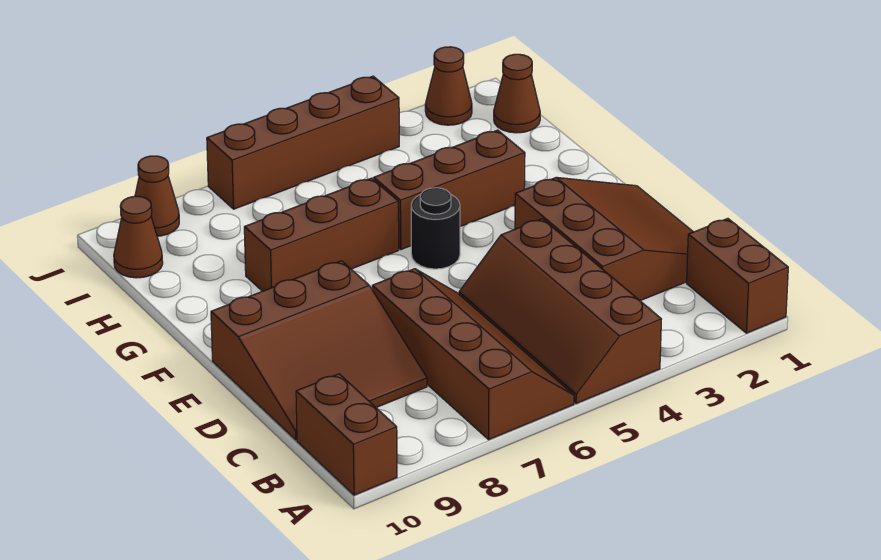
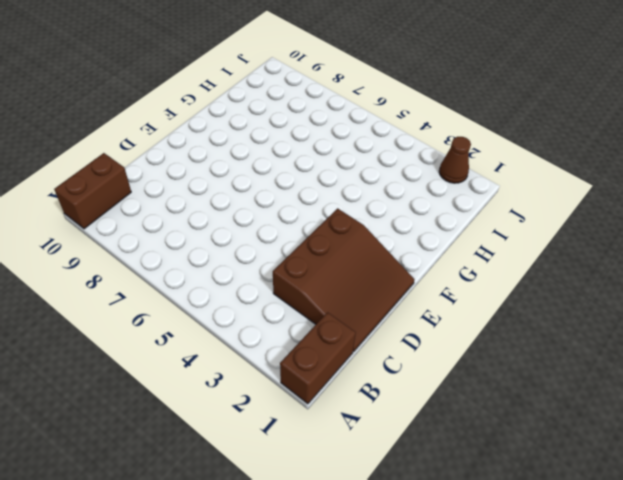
none -> brown slope A4:D5 level 1 top 4
none -> brown slope A6:D7 level 1 top 7
none -> brown slope C8:E10 level 1 top E

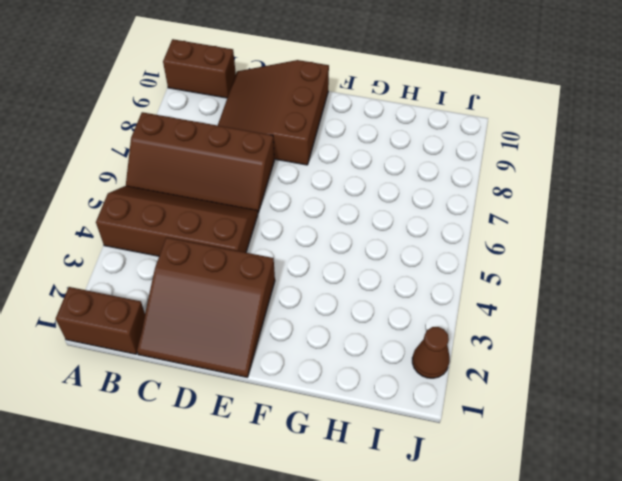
none -> black round brick F5 level 1
none -> brown brick G3:G5 level 1
none -> brown brick G6:G8 level 1

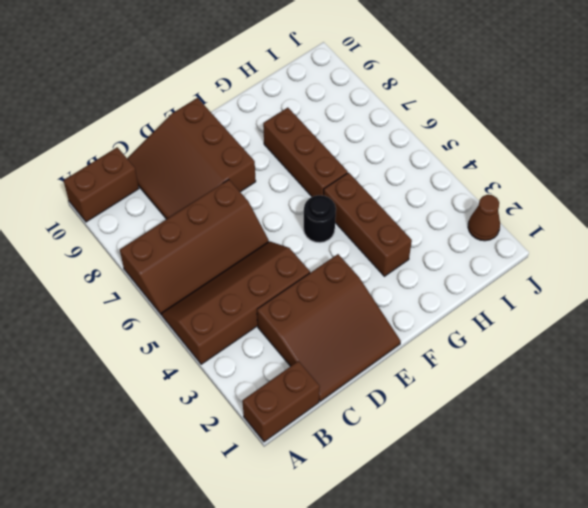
none -> brown cone I1 level 1
none -> brown cone I10 level 1
none -> brown brick J4:J7 level 1

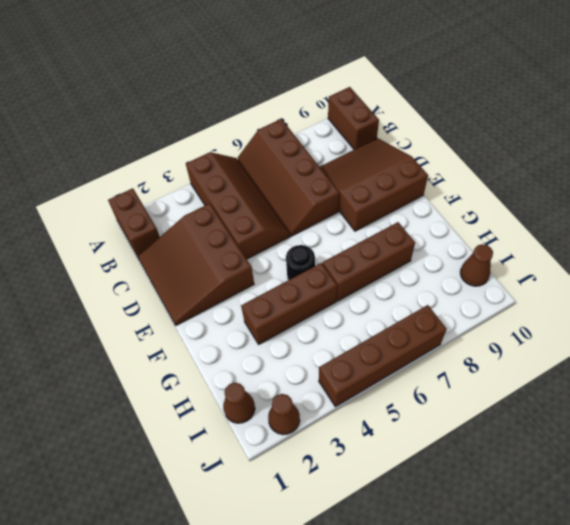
none -> brown cone J9 level 1

